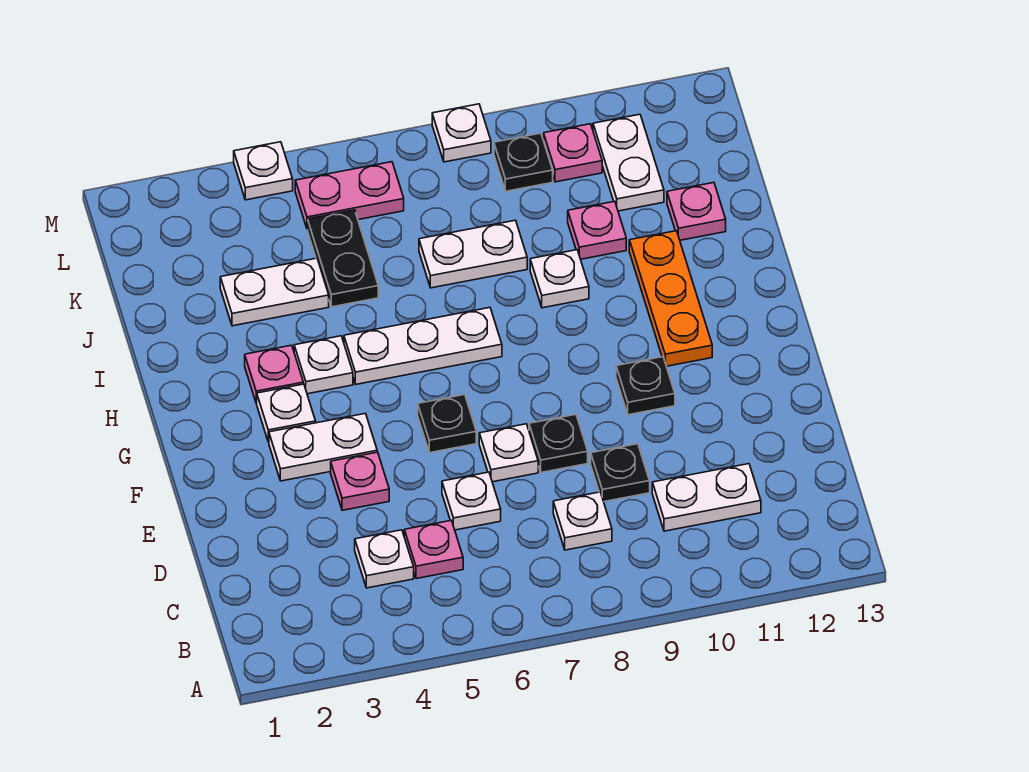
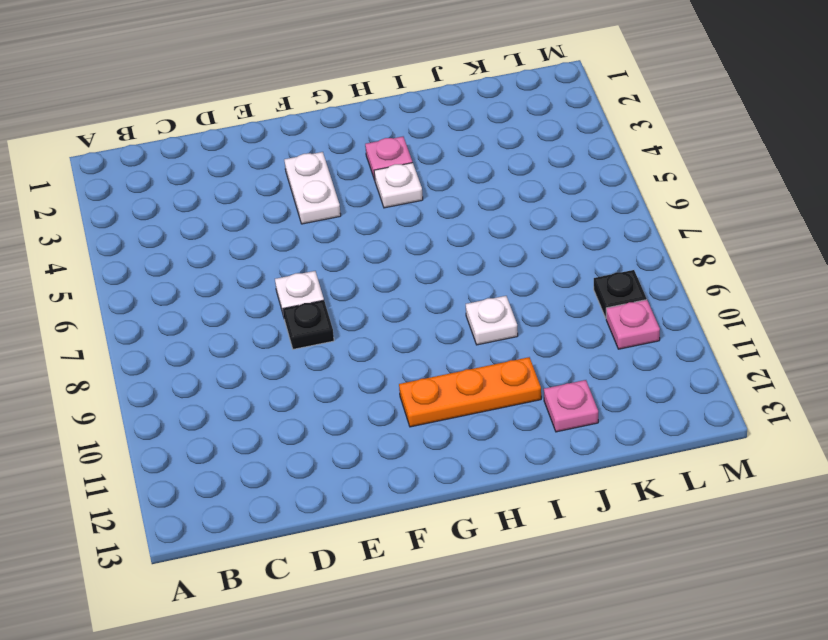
none -> white plate C4 level 1
none -> pink plate C5 level 1
none -> white plate C8 level 1

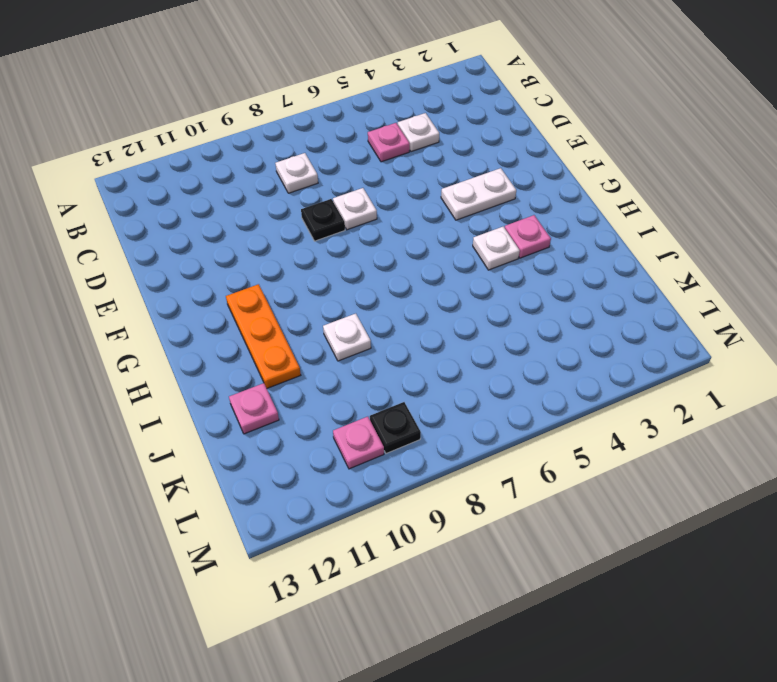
none -> white plate C10:C11 level 1
none -> white plate D6 level 1
none -> black plate D9 level 1

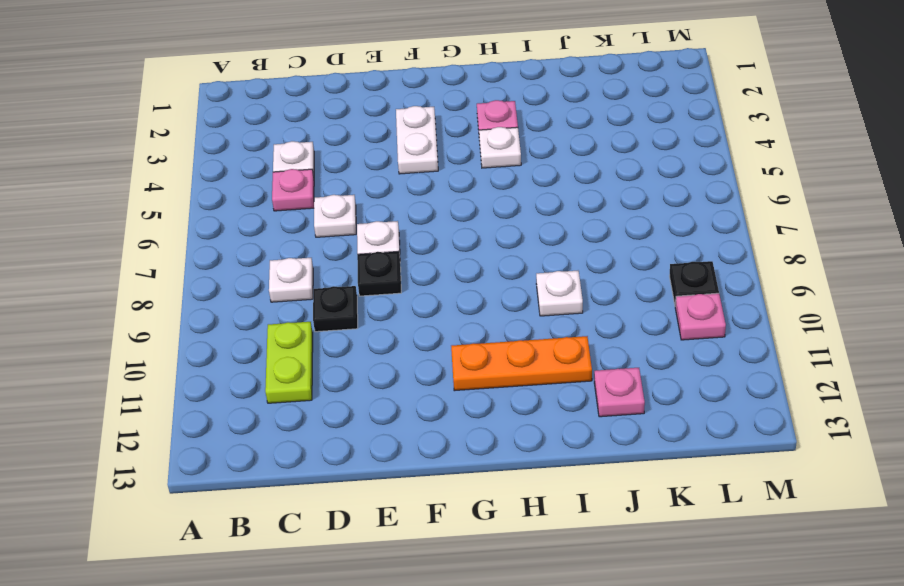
lime plate C10:C11 level 1 -> white plate C10:C11 level 1
none -> pink plate E4 level 1
none -> black plate F6 level 1
none -> black plate F10 level 1

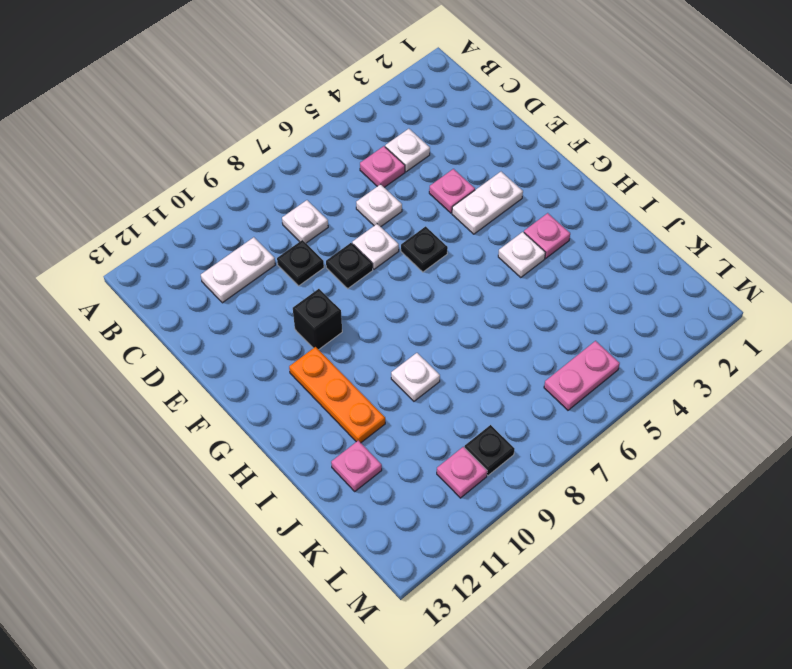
black brick F10 level 1 -> black plate F10 level 1
none -> white plate G3 level 1
none -> white plate H5:H7 level 1
none -> white plate J3:J4 level 1

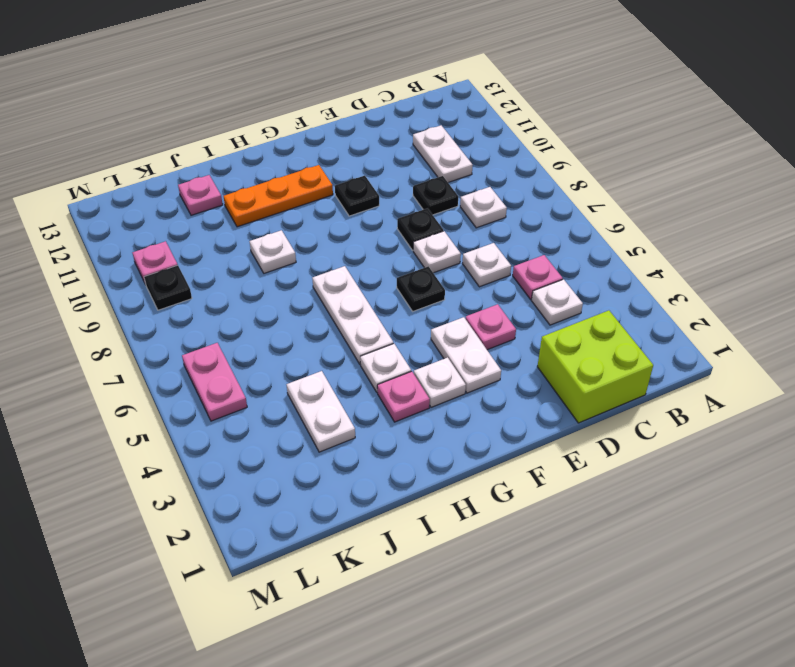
lime brick C1:D2 level 1 -> none
none -> black plate J5:K5 level 1
none -> white plate J7:J8 level 1
none -> pink plate J10 level 1

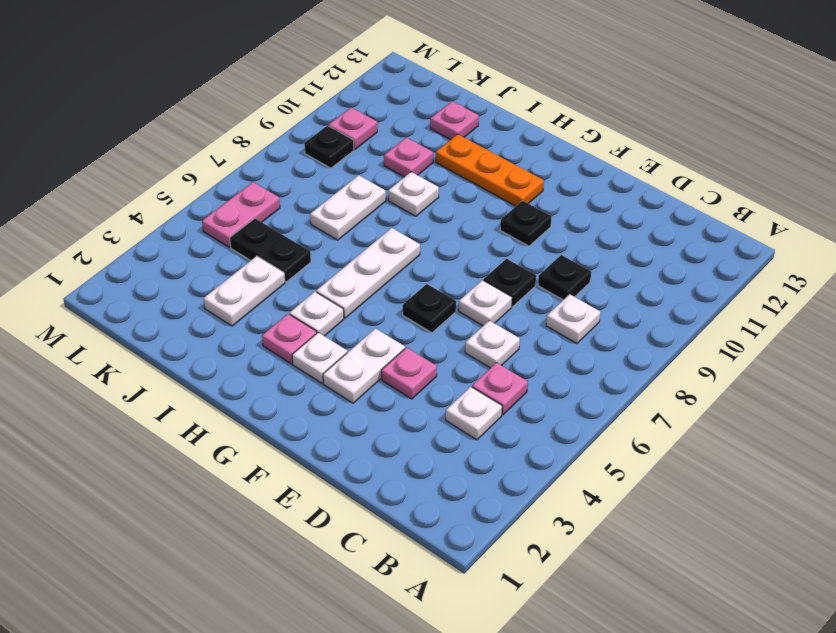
none -> white plate C10:C11 level 1
none -> white plate K11:L11 level 1
none -> white plate M4 level 1

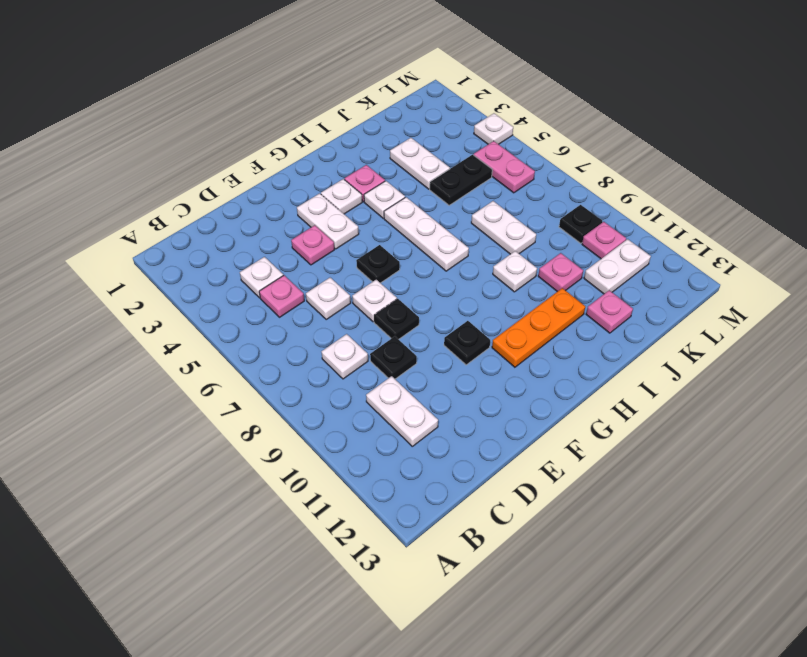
none -> white plate M8 level 1

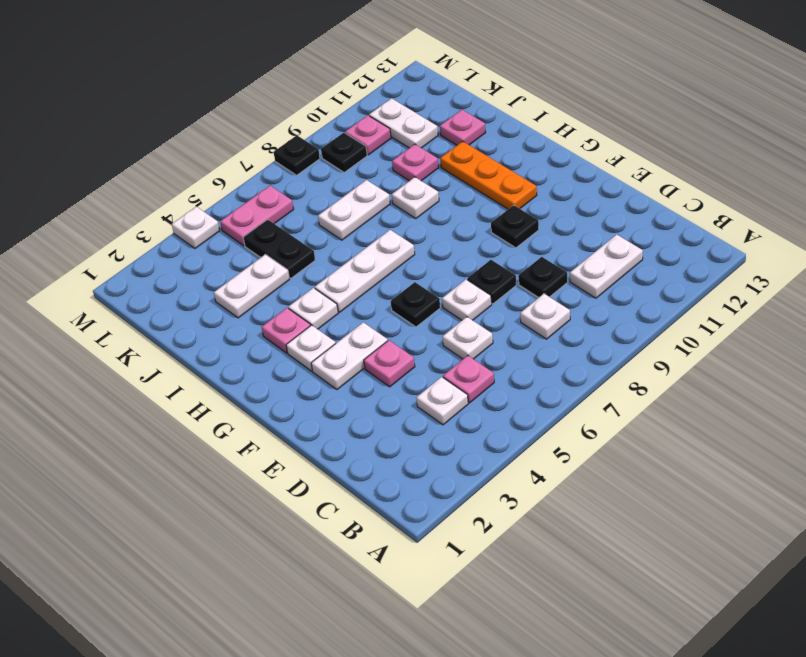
black plate M8 level 1 -> white plate M8 level 1

